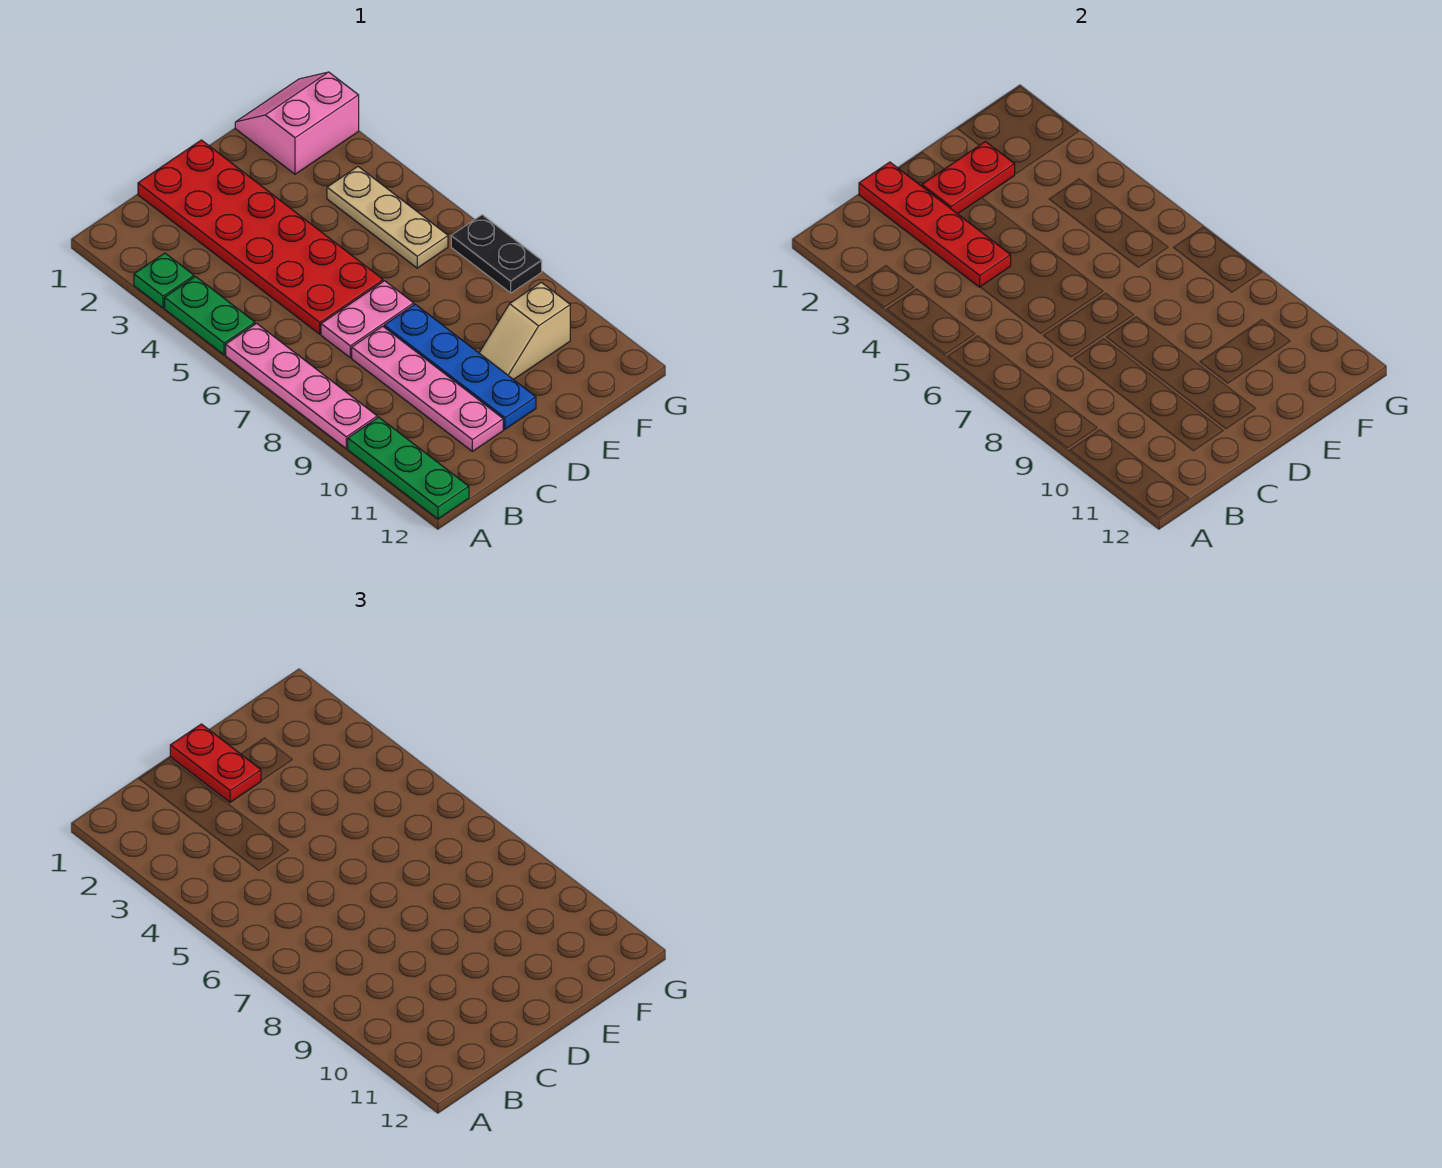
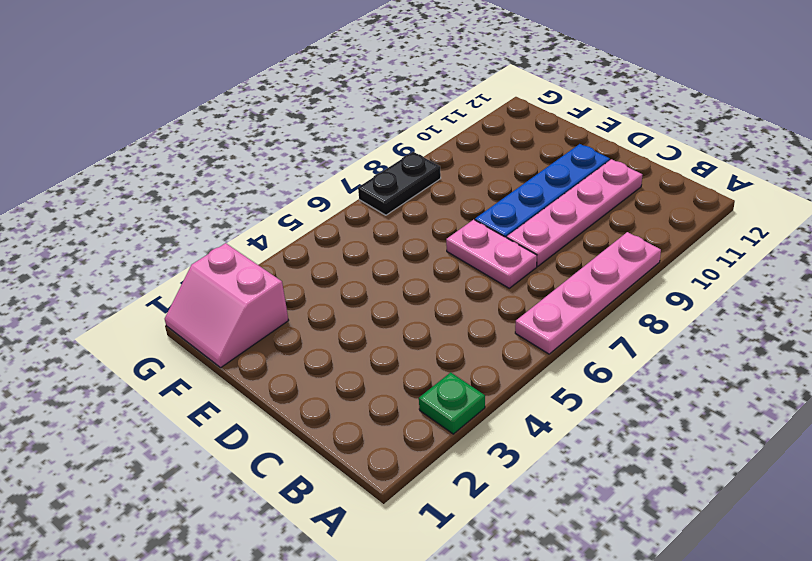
none -> green plate A4:A5 level 1
none -> green plate A10:A12 level 1
none -> red plate C1:D6 level 1

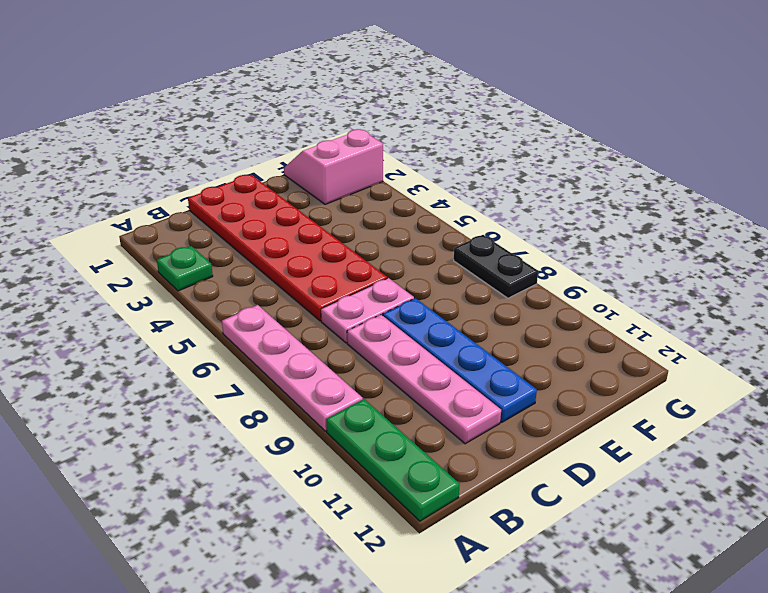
none -> green plate A4:A5 level 1
none -> tan slope E10:F10 level 1 top F
none -> tan plate F4:F6 level 1

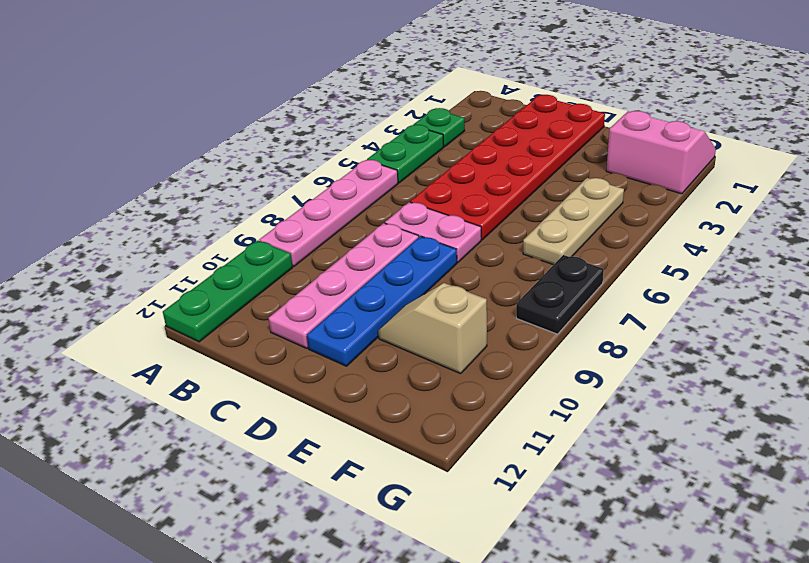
none -> red plate C1:C4 level 2
none -> red plate D2:E2 level 2
none -> red plate D1:D2 level 3

